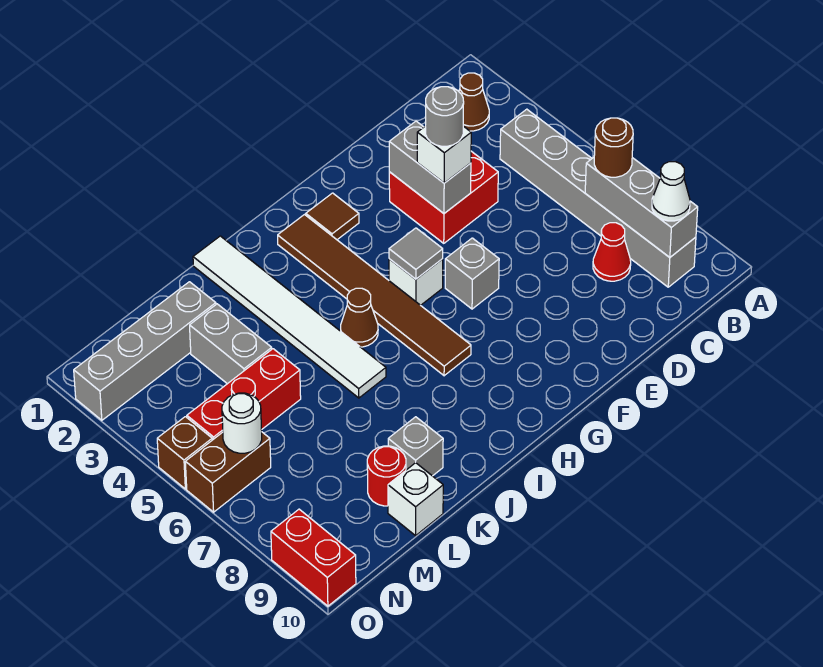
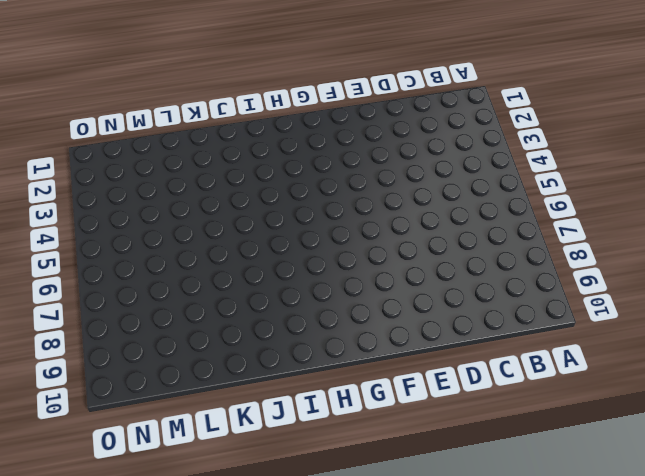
none -> brown cone B2 level 1
none -> grey brick B4:B9 level 1
none -> red cone C8 level 1

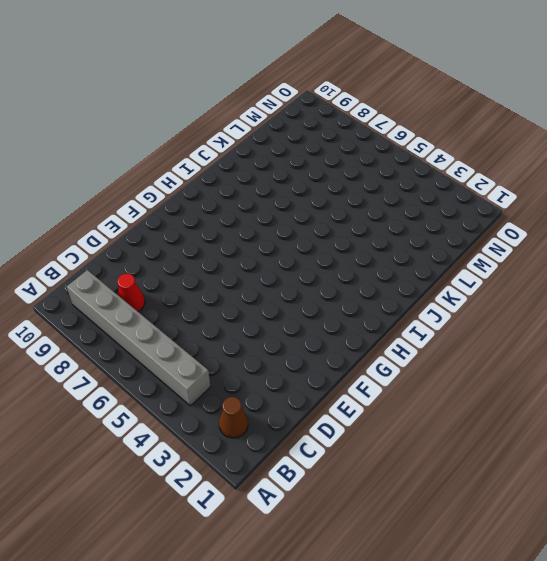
none -> red brick D3:E4 level 1
none -> grey brick F6 level 1
none -> brown tile G2 level 1

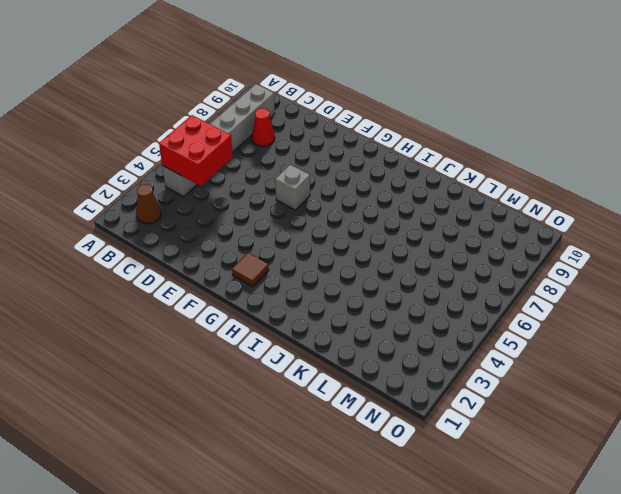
red brick B4:C5 level 2 -> red brick D3:E4 level 1
none -> white brick G5 level 1
none -> brown tile H2:H7 level 1
none -> brown cone I5 level 1

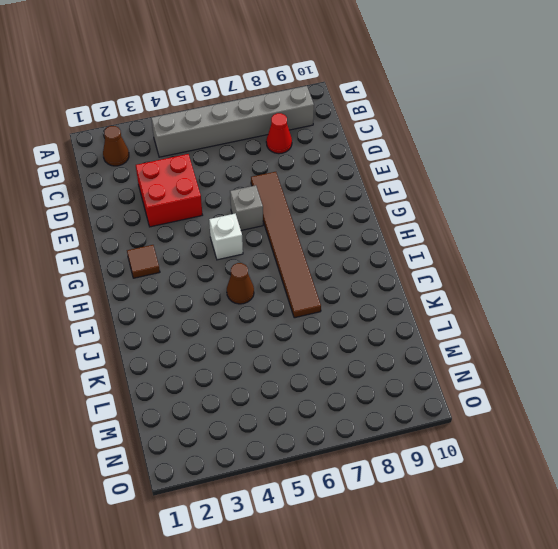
brown tile E7:J7 level 1 -> brown tile H2:H7 level 1
none -> white tile J1:J6 level 1
none -> grey brick K9 level 1
none -> grey brick L2:O2 level 1

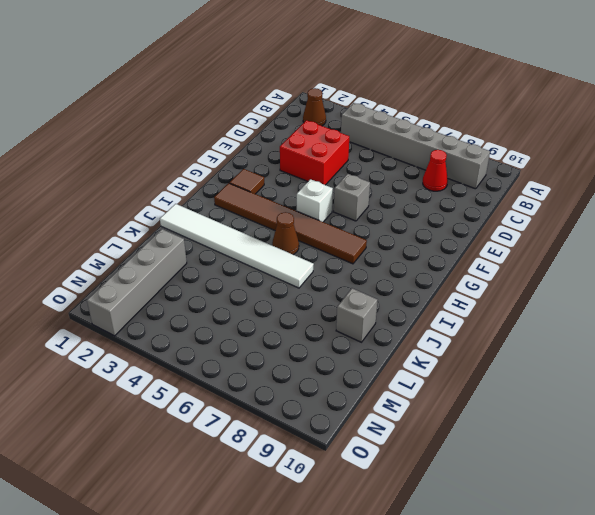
none -> grey brick L3:L4 level 1
none -> red brick L5:N5 level 1
none -> red round brick L9 level 1

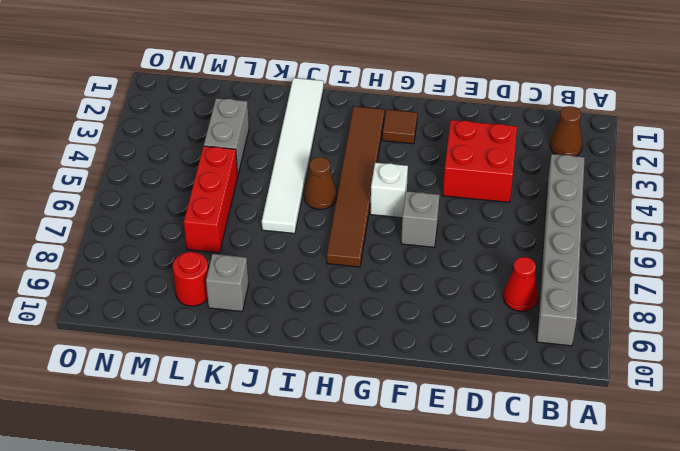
red brick L5:L7 level 1 -> red brick L5:N5 level 1
none -> grey brick L2:O2 level 1
none -> white brick L10 level 1
none -> brown brick N6:O6 level 1

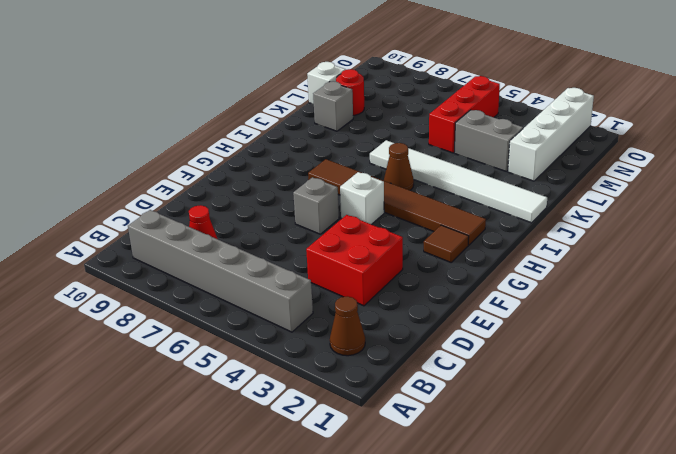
white brick L2:O2 level 1 -> grey brick L2:O2 level 1
none -> brown brick N6:O6 level 1
none -> brown brick O5 level 1
none -> red brick O9:O10 level 1

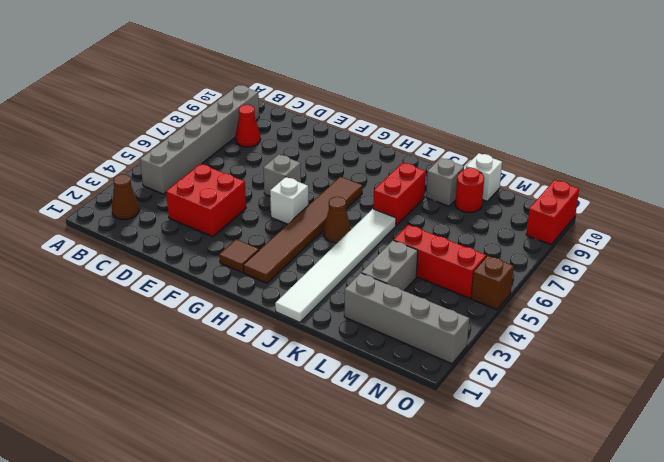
red brick J7:J8 level 1 -> none
none -> brown brick N6:O6 level 1
none -> grey brick B7:B9 level 2
none -> grey brick E3:E4 level 2

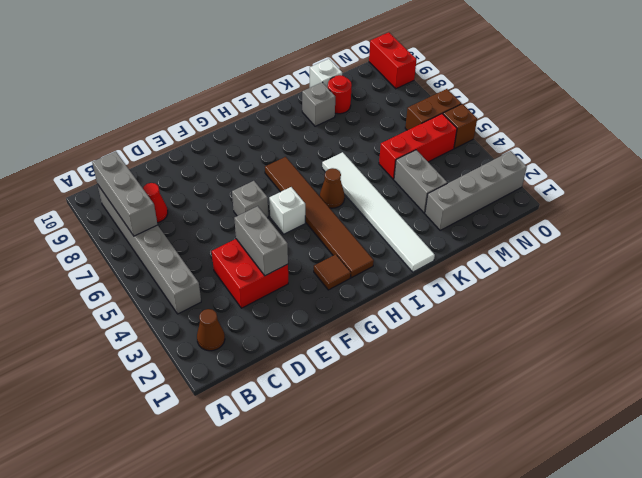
none -> grey tile G5 level 2
none -> white round brick N6 level 2
none -> brown round brick B7 level 3

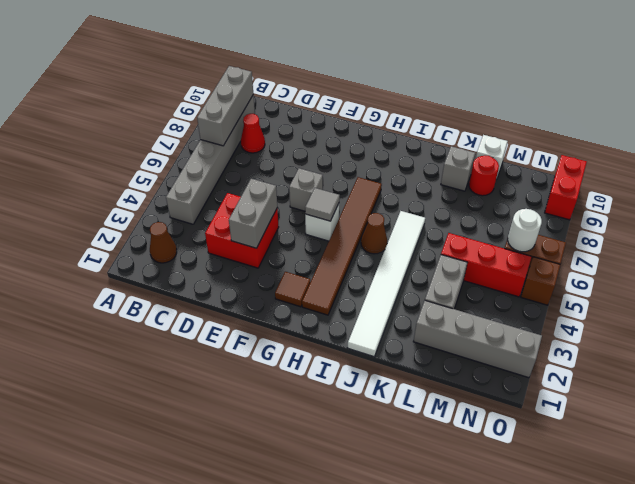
none -> brown round brick B7 level 3
none -> white cone B9 level 3
none -> white brick E4 level 3

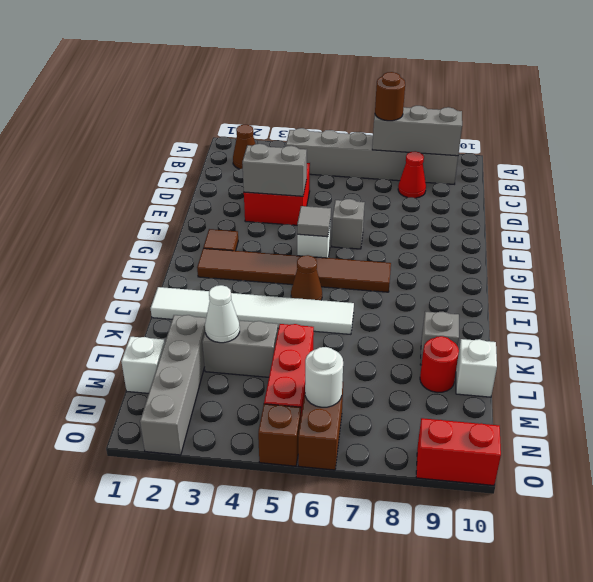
white cone L3 level 2 -> white cone B9 level 3
white brick M1 level 1 -> white brick E4 level 3
none -> grey round brick E4 level 4

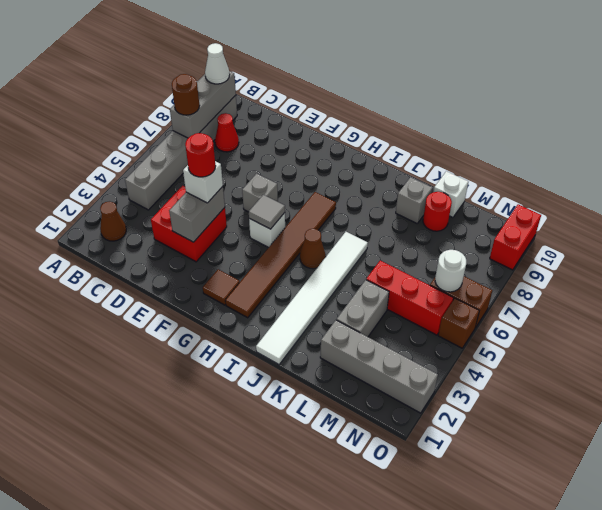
red round brick E4 level 4 -> grey round brick E4 level 4

